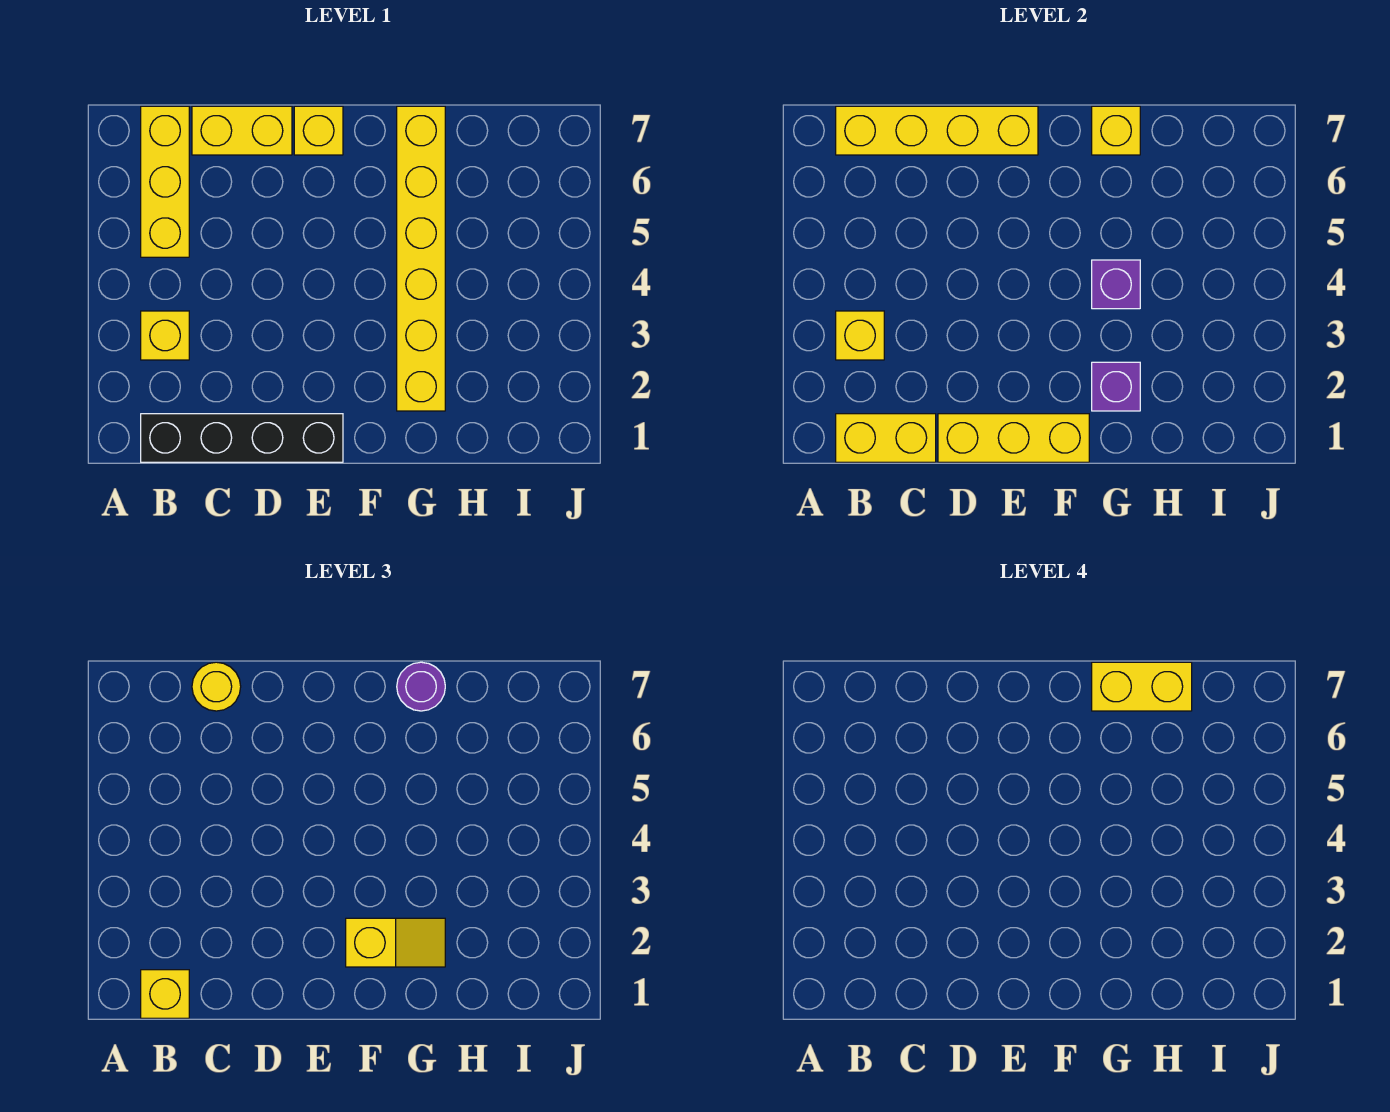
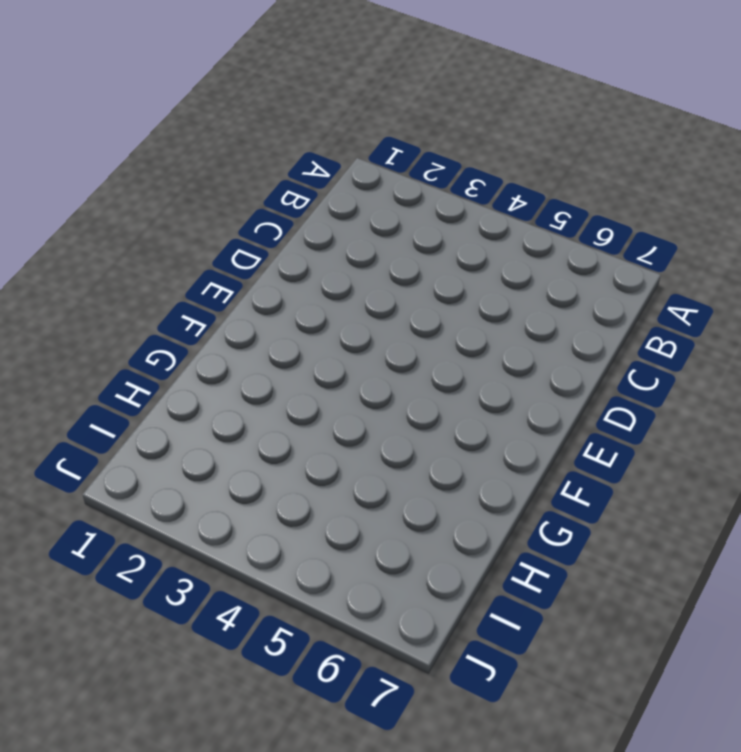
none -> black brick B1:E1 level 1
none -> yellow brick B3 level 1
none -> yellow brick B5:B7 level 1

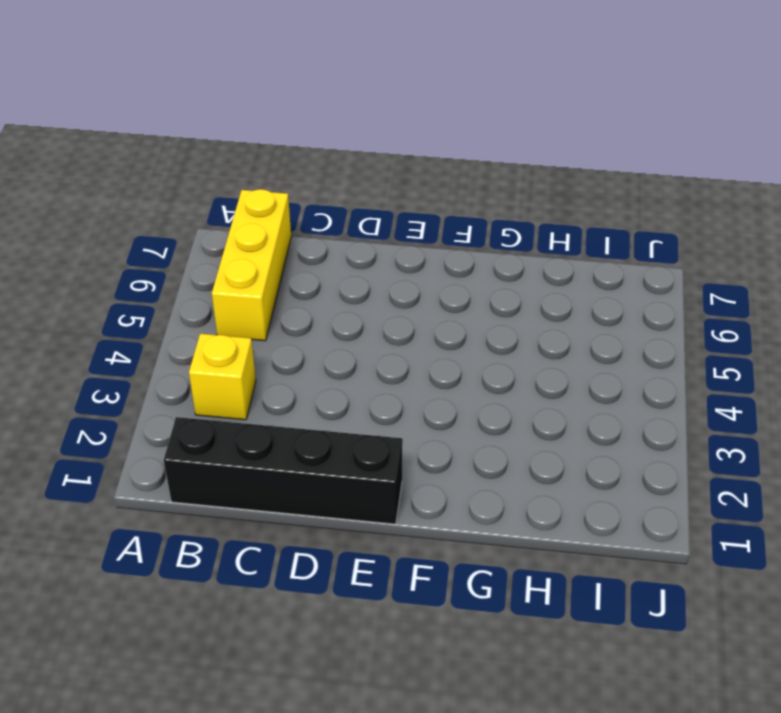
none -> yellow brick C7:D7 level 1
none -> yellow brick E7 level 1
none -> yellow brick G2:G7 level 1

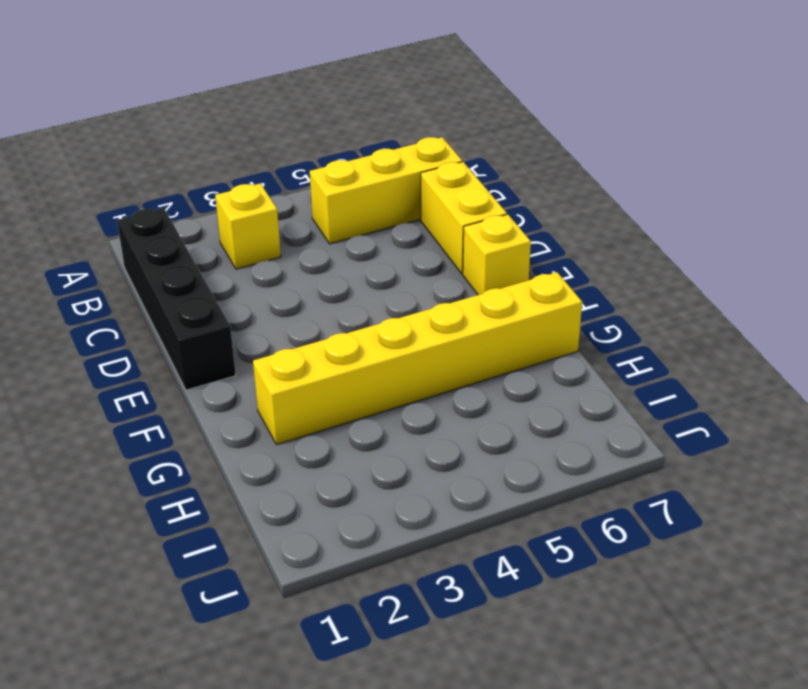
none -> yellow brick B1:C1 level 2
none -> yellow brick B3 level 2
none -> yellow brick B7:E7 level 2

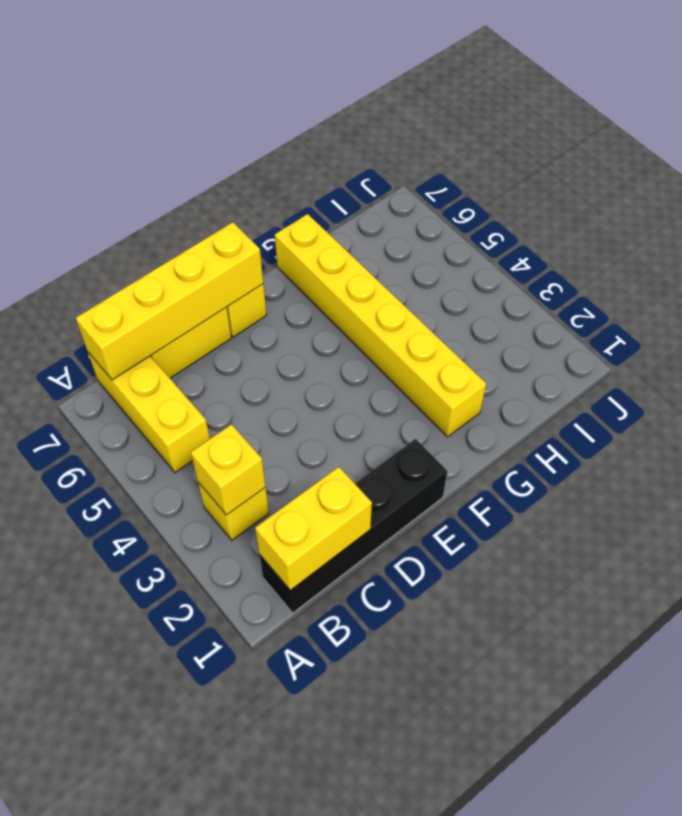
none -> yellow brick D1:F1 level 2
none -> purple brick G2 level 2
none -> purple brick G4 level 2

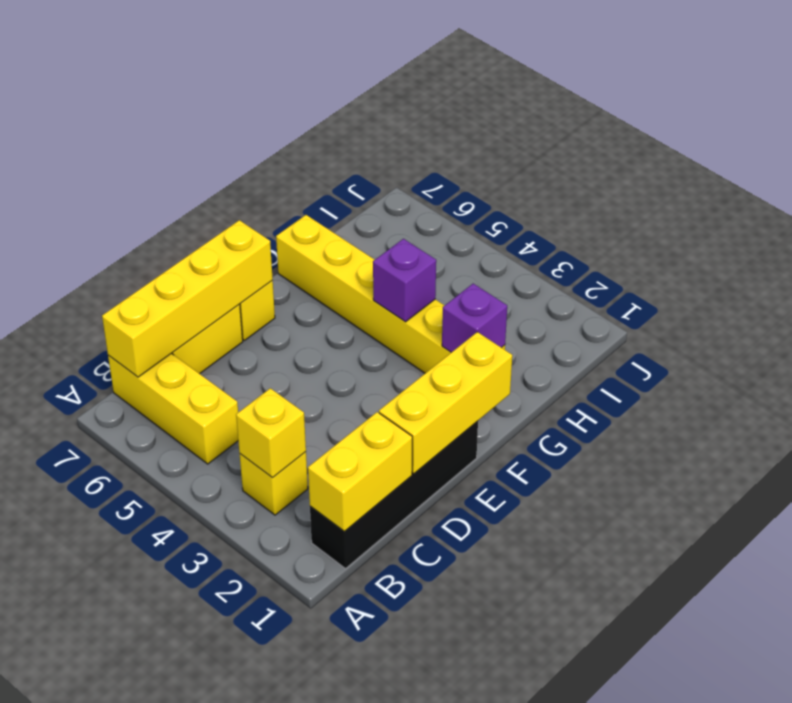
none -> yellow brick G7 level 2
none -> yellow brick B1 level 3
none -> yellow round brick C7 level 3

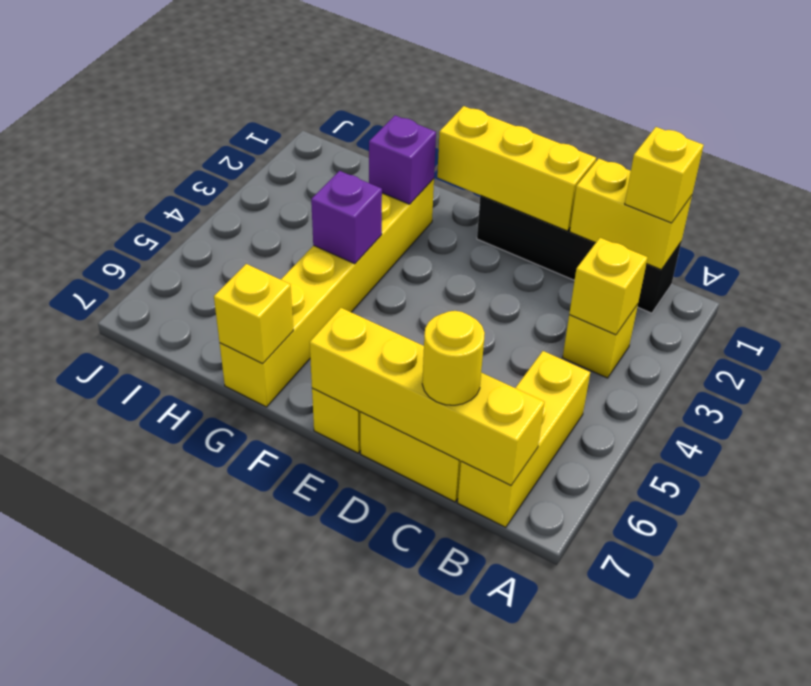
none -> yellow slope F2:G2 level 3 top F
none -> purple round brick G7 level 3
none -> yellow brick G7:H7 level 4

